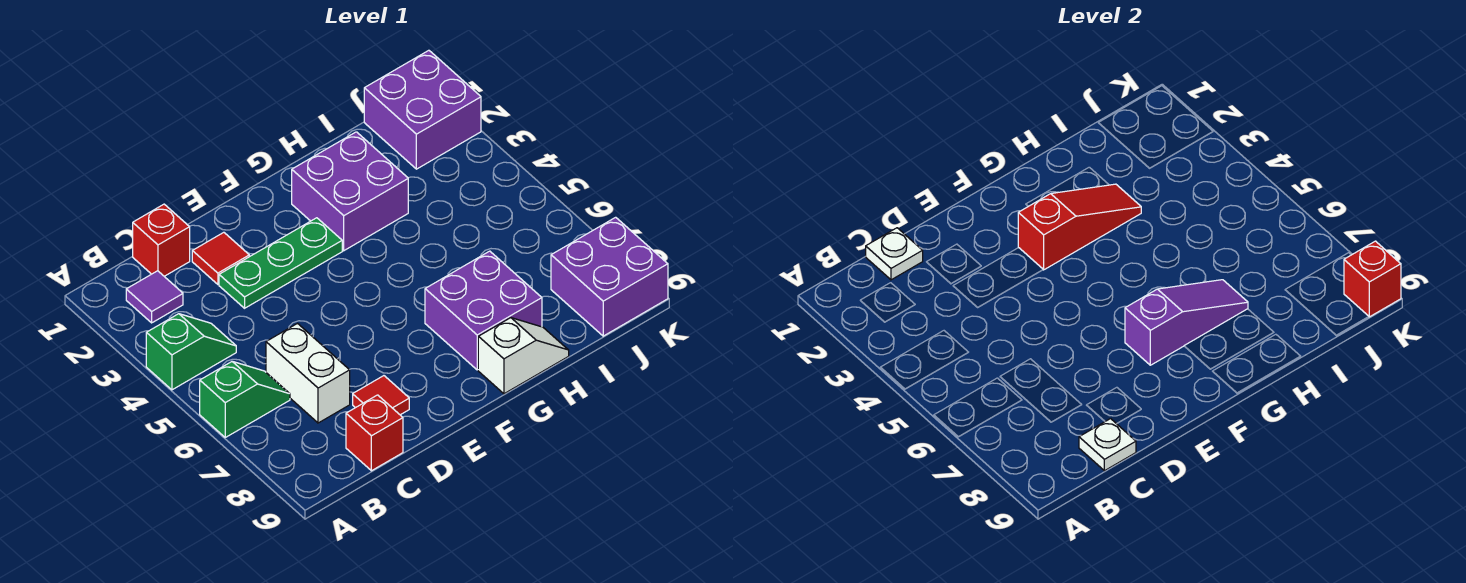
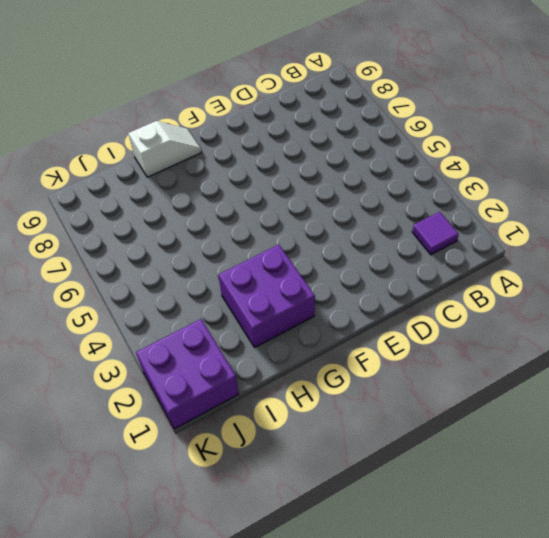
white slope G9:H9 level 1 top H -> white slope G9:H9 level 1 top G
none -> green slope A4:B4 level 1 top A
none -> green slope A6:B6 level 1 top A
none -> red brick C1 level 1

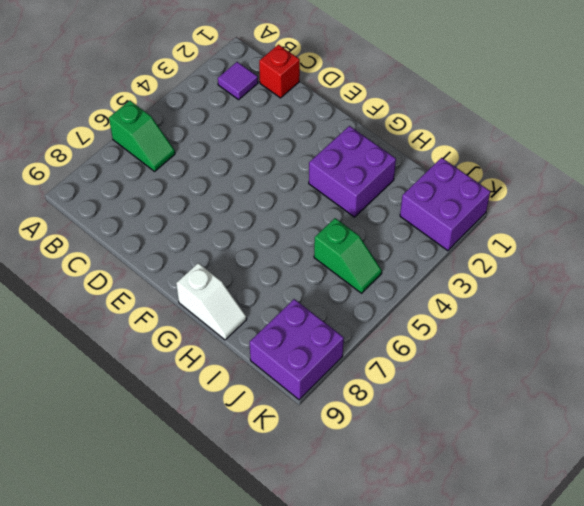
green slope I5:J5 level 1 top I -> green slope A4:B4 level 1 top A
none -> white brick C6:C7 level 1
none -> red brick C9 level 1
none -> red tile D2 level 1

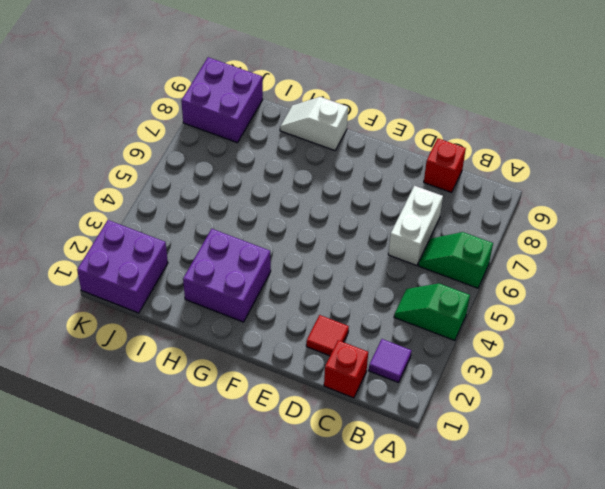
none -> green plate D3:F3 level 1
none -> red tile D8 level 1
none -> purple brick G7:H8 level 1

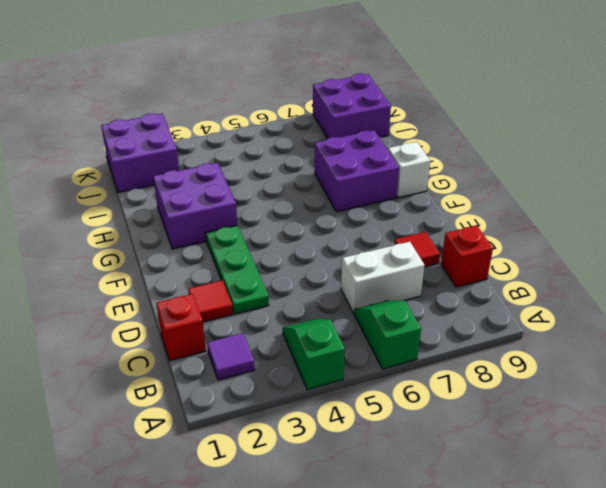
none -> white plate C1 level 2
none -> white plate C9 level 2
none -> red slope F3:H3 level 2 top F

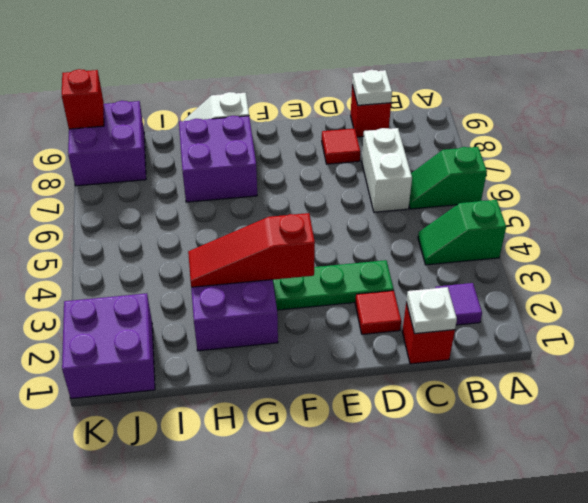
none -> purple slope F7:H7 level 2 top F

